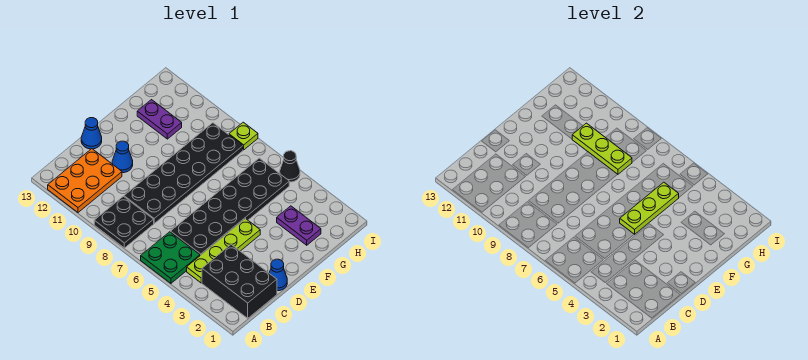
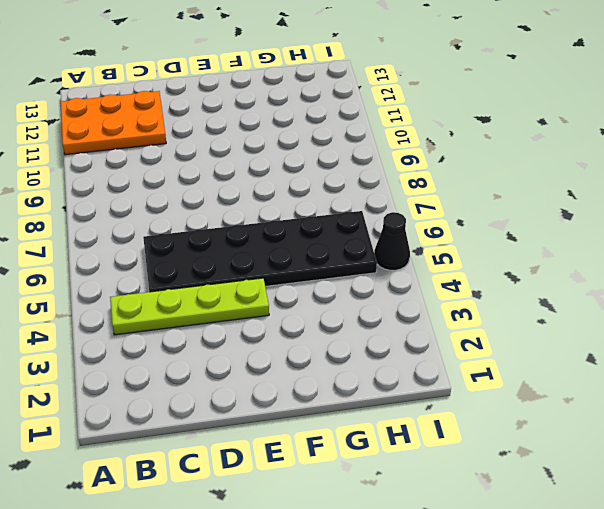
none -> green plate A5:B6 level 1
none -> black plate A8:B9 level 1
none -> black brick B1:C3 level 1

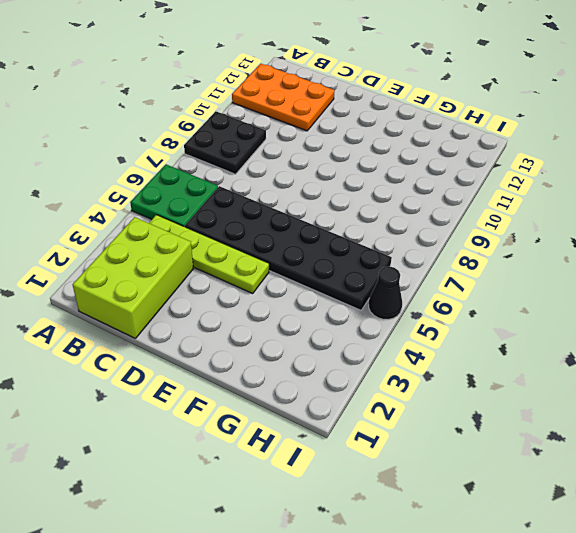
lime brick B1:C3 level 1 -> black brick B1:C3 level 1
none -> black plate C8:H9 level 1
none -> blue cone D1 level 1
none -> blue cone D11 level 1

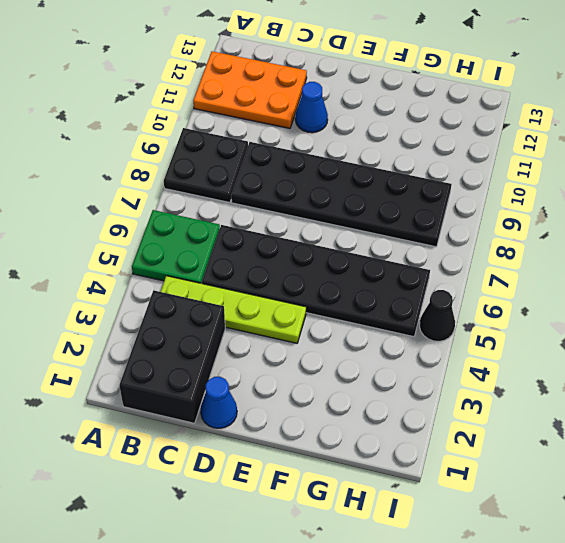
none -> blue cone D13 level 1
none -> purple plate G2:G3 level 1
none -> purple plate G11:G12 level 1

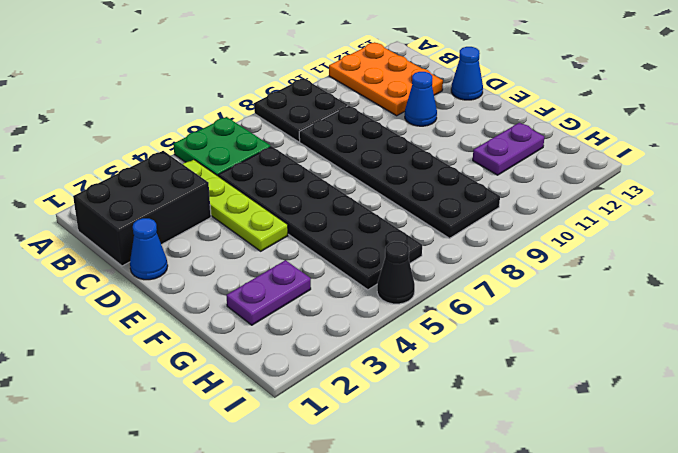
none -> lime plate I8 level 1
none -> lime plate E5:G5 level 2
none -> lime plate G8:G10 level 2

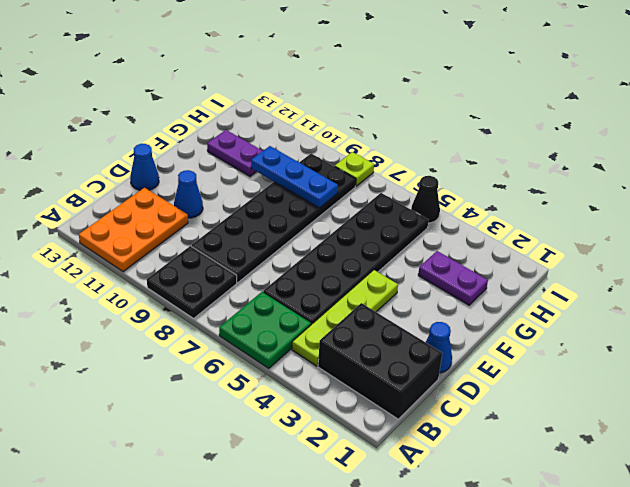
blue plate G8:G10 level 2 -> lime plate G8:G10 level 2
none -> lime plate E5:G5 level 2

